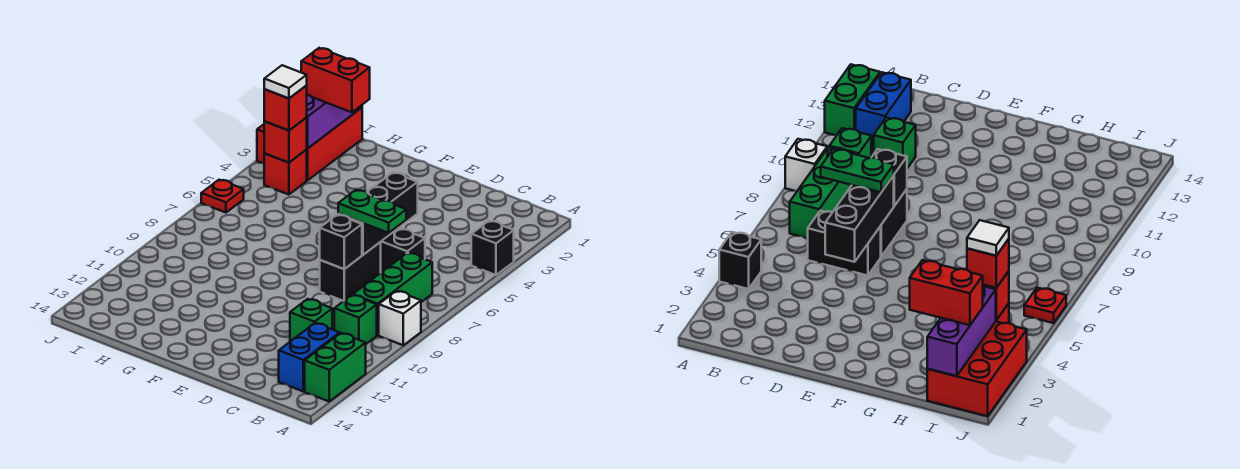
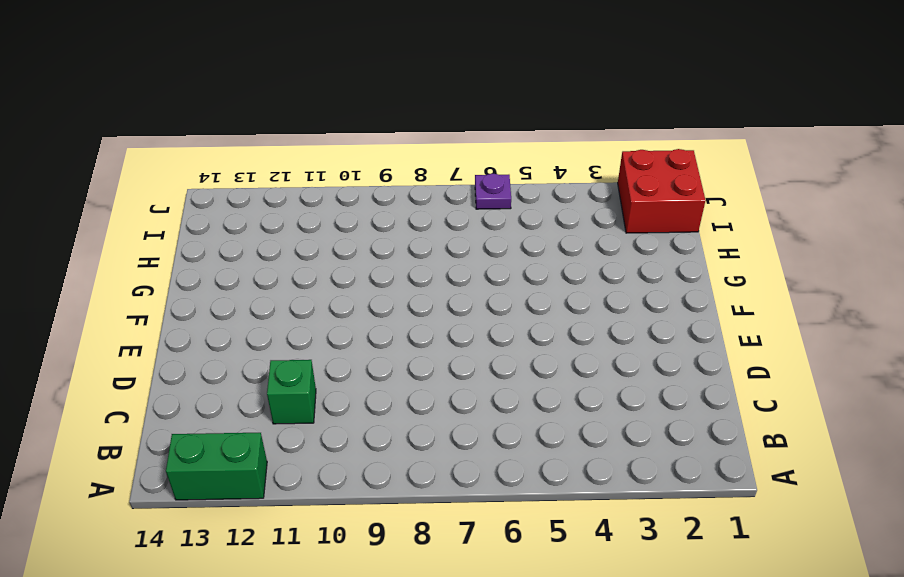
red brick I1:J2 level 1 -> red brick I1:J3 level 1
purple plate J6 level 1 -> red plate J6 level 1
none -> black brick A4 level 1
none -> white brick A9 level 1
none -> green brick B7:B9 level 1

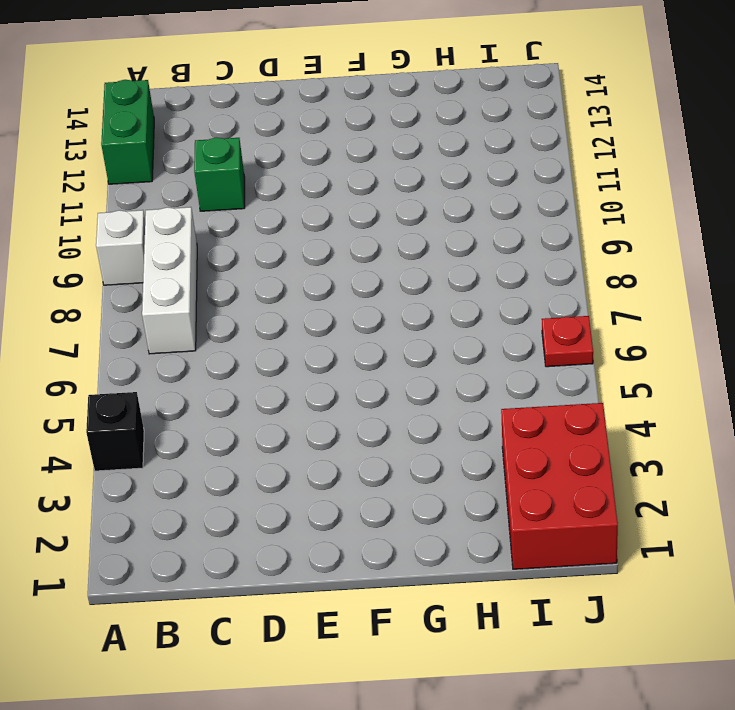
white brick B7:B9 level 1 -> green brick B7:B9 level 1
none -> green brick B10 level 1
none -> blue brick B12:B13 level 1
none -> black brick C6:D6 level 1

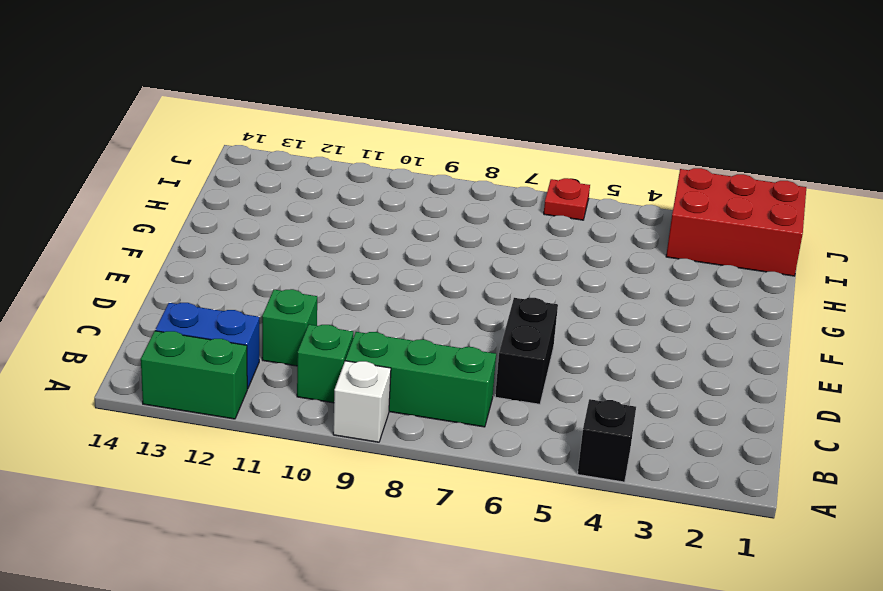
none -> black brick D7:D8 level 1
none -> red brick I4 level 1
none -> black brick D5:D7 level 2

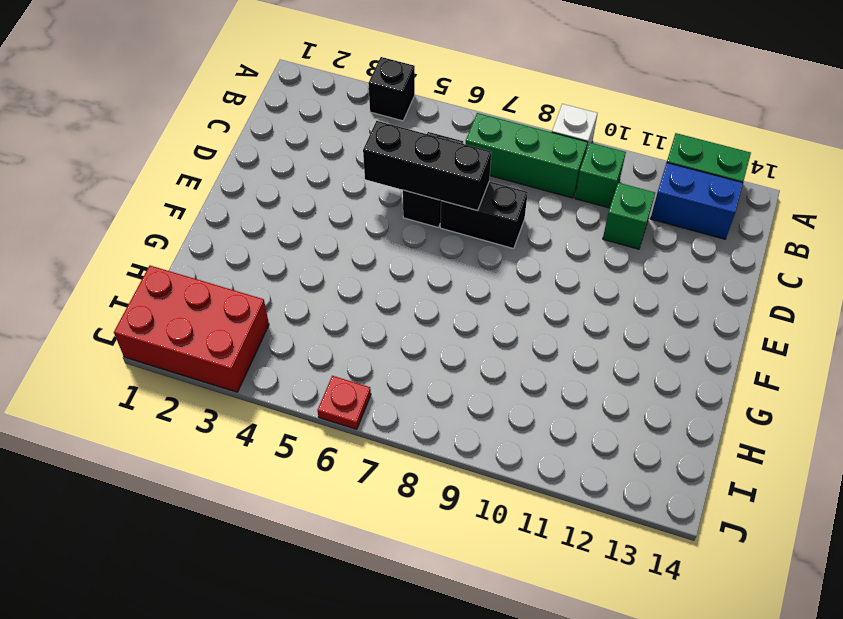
none -> red brick I4 level 1
none -> black brick D8 level 2
none -> purple brick I1:I3 level 2

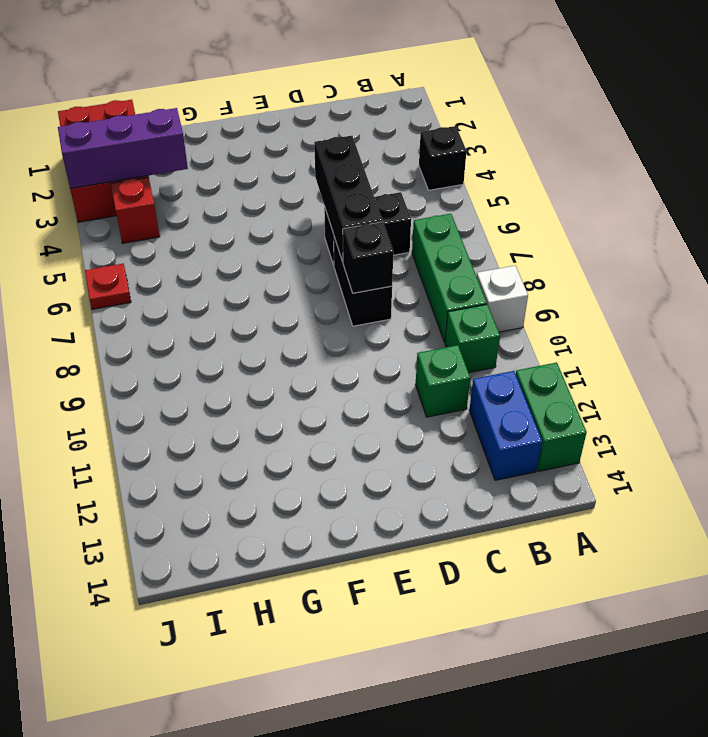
purple brick H3:J3 level 2 -> purple brick I1:I3 level 2
none -> red brick I4 level 2
none -> green plate C7:D7 level 3
none -> red brick H2:I2 level 3

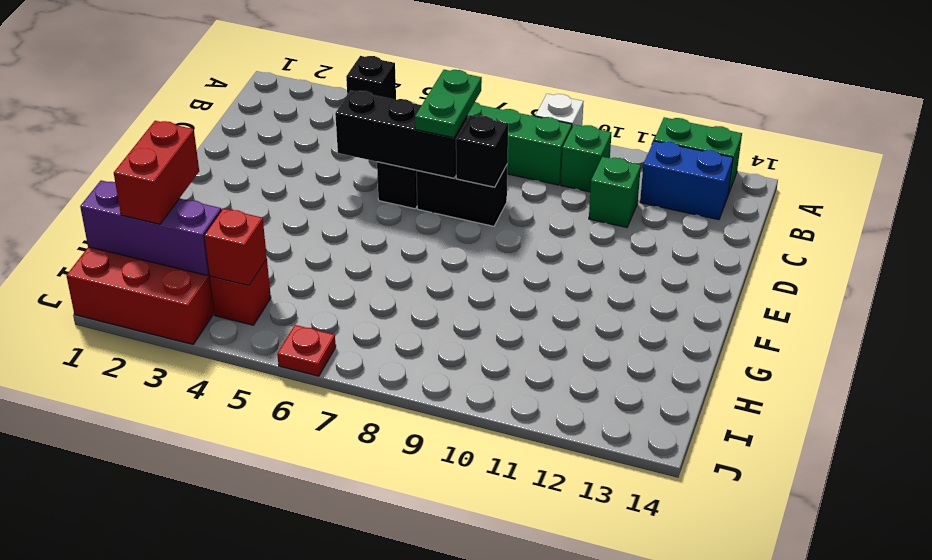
none -> red brick I4 level 3
none -> white tile I4 level 4

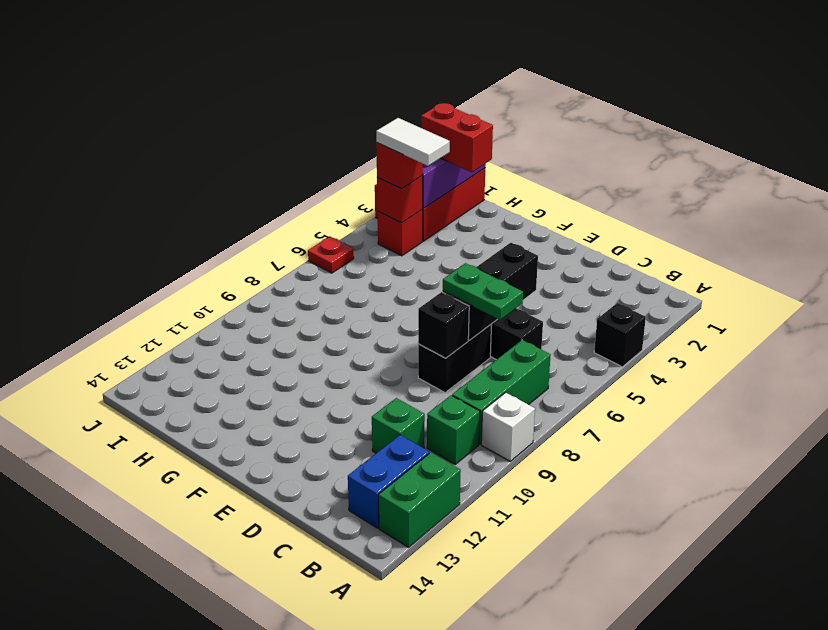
white tile H4:I4 level 4 -> white tile I4 level 4

